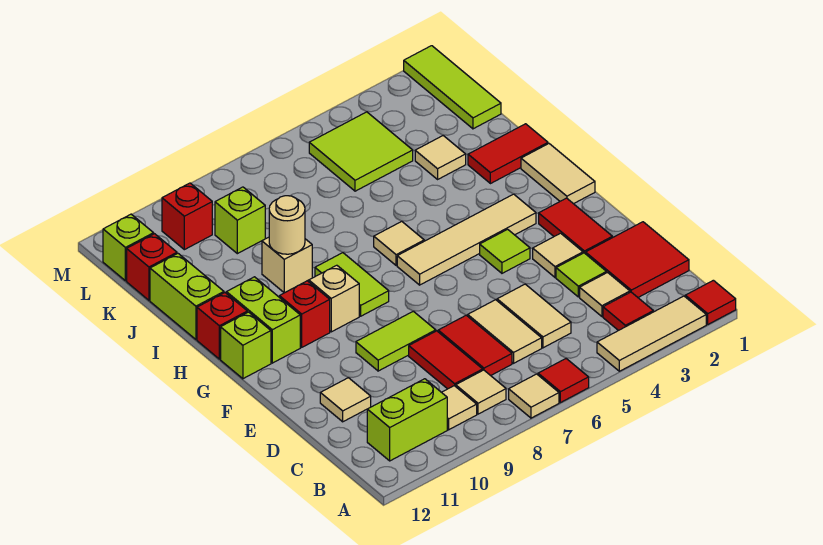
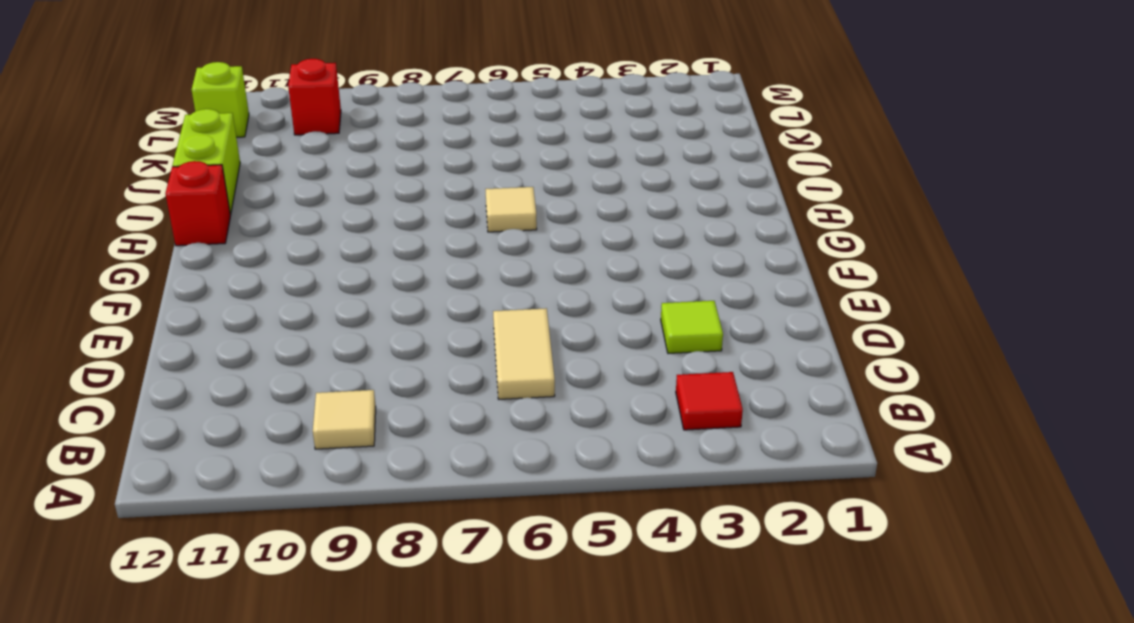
none -> red tile A1 level 1
none -> tan tile A2:A4 level 1
none -> red tile A6 level 1
none -> tan tile A7 level 1

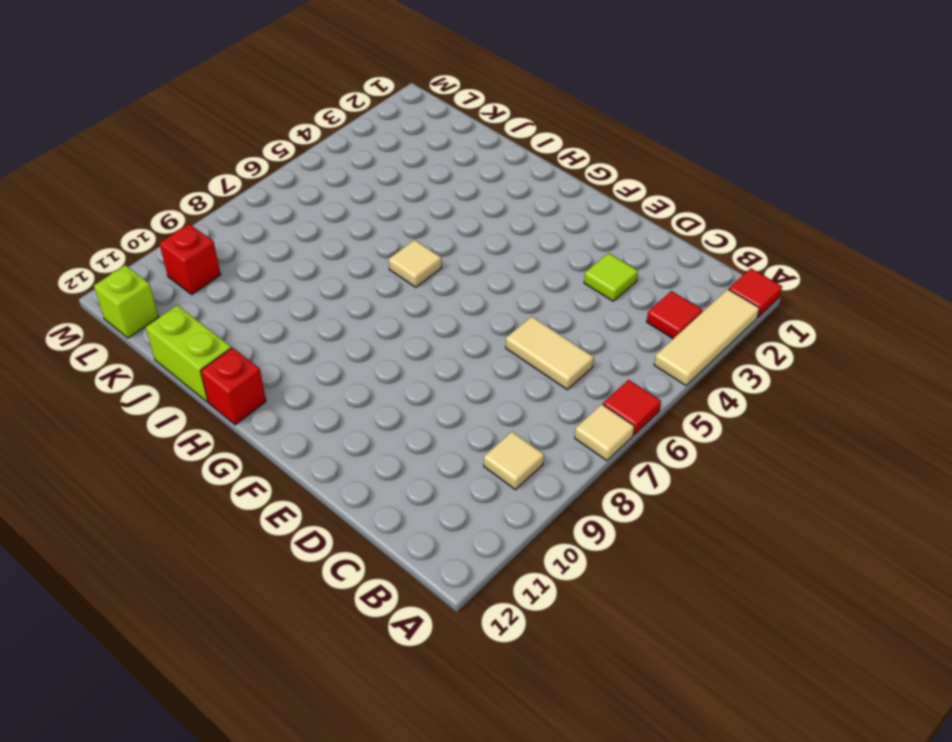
none -> tan tile B8 level 1
none -> lime brick B10:B11 level 1
none -> red tile C1:D2 level 1
none -> tan tile C3 level 1

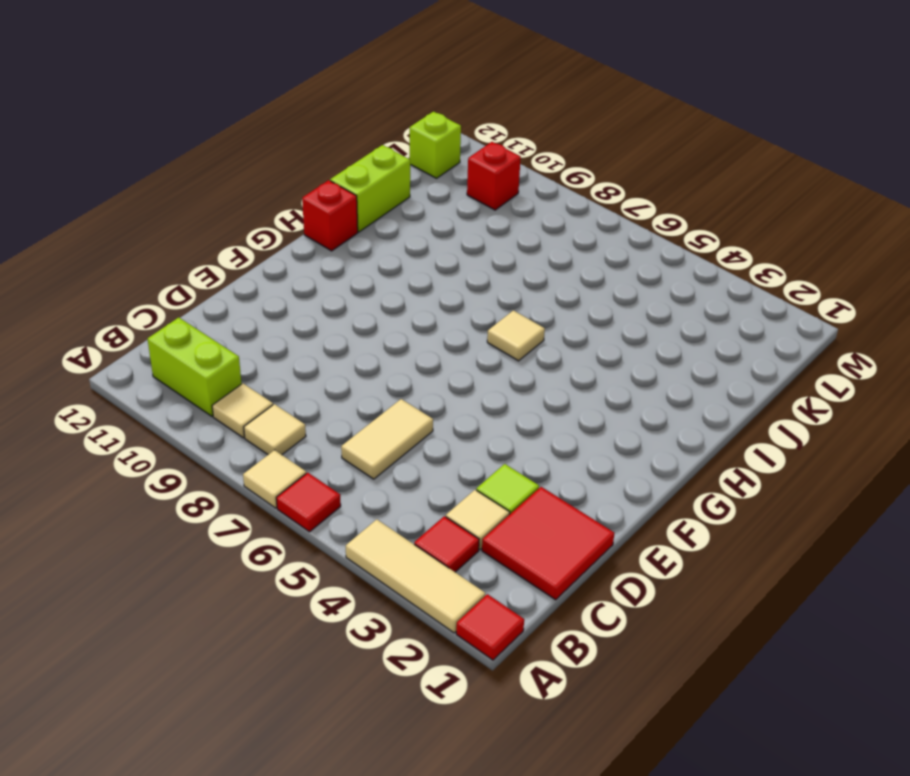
none -> tan tile C5:D5 level 1
none -> red tile C7:D7 level 1
none -> red tile C8:D8 level 1
none -> tan tile D11 level 1

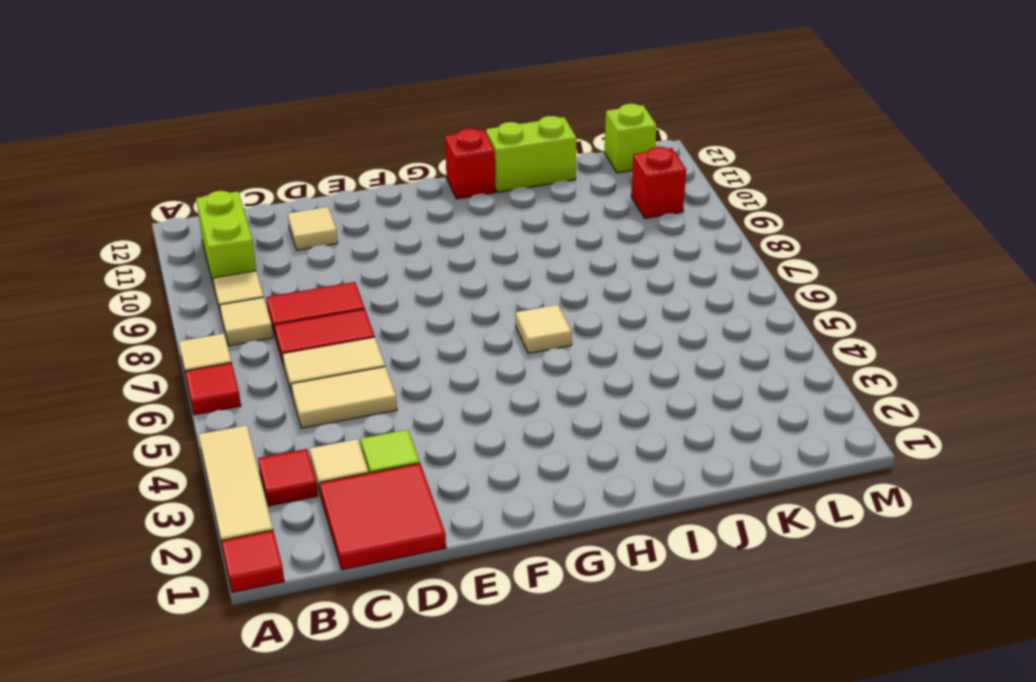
none -> red tile E2:F2 level 1
none -> tan tile E3 level 1
none -> lime tile E8:E9 level 1
none -> lime tile F4 level 1

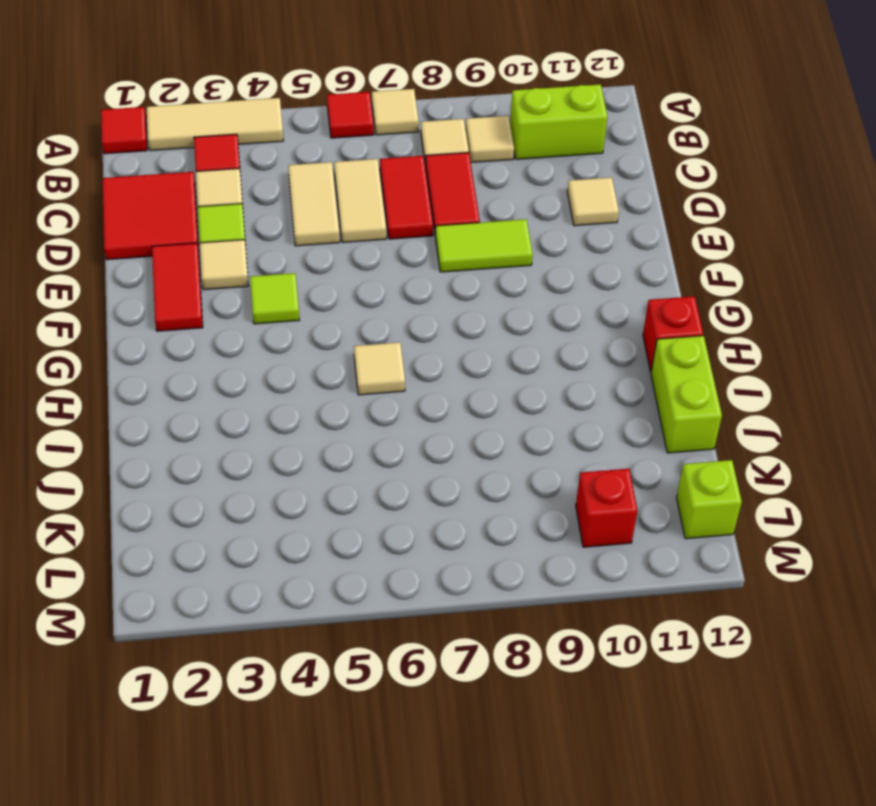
none -> tan tile G1:H1 level 1
none -> tan tile G3:G6 level 1
none -> lime tile G8:H8 level 1
none -> tan brick G9 level 1

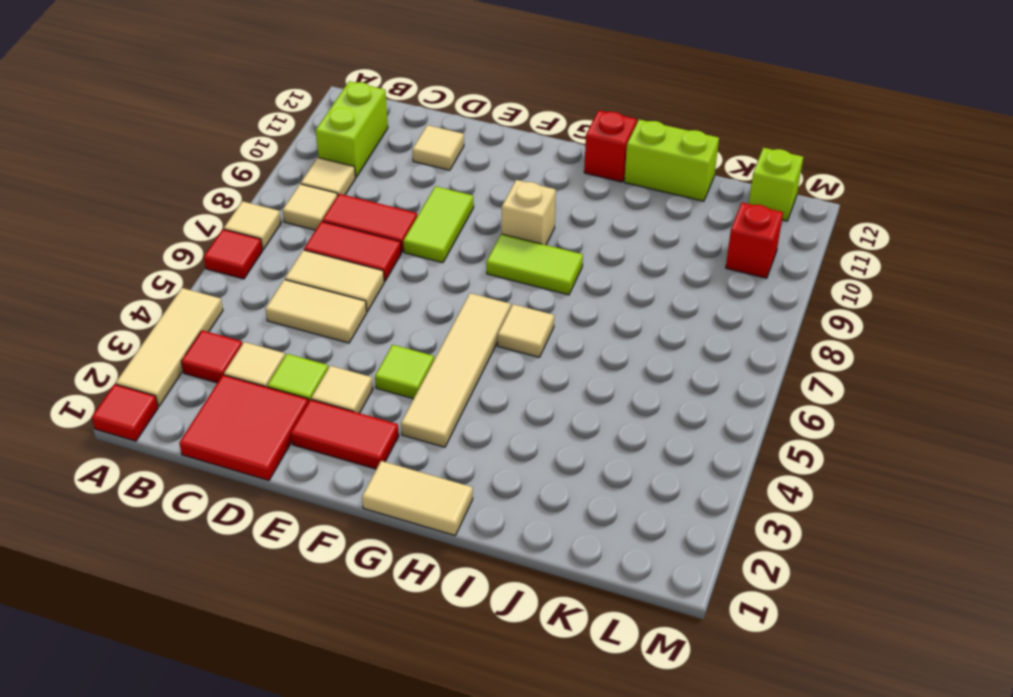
none -> red brick G10 level 1
none -> lime brick G11:H11 level 1
none -> lime brick G12 level 1
none -> red tile I1:I2 level 1

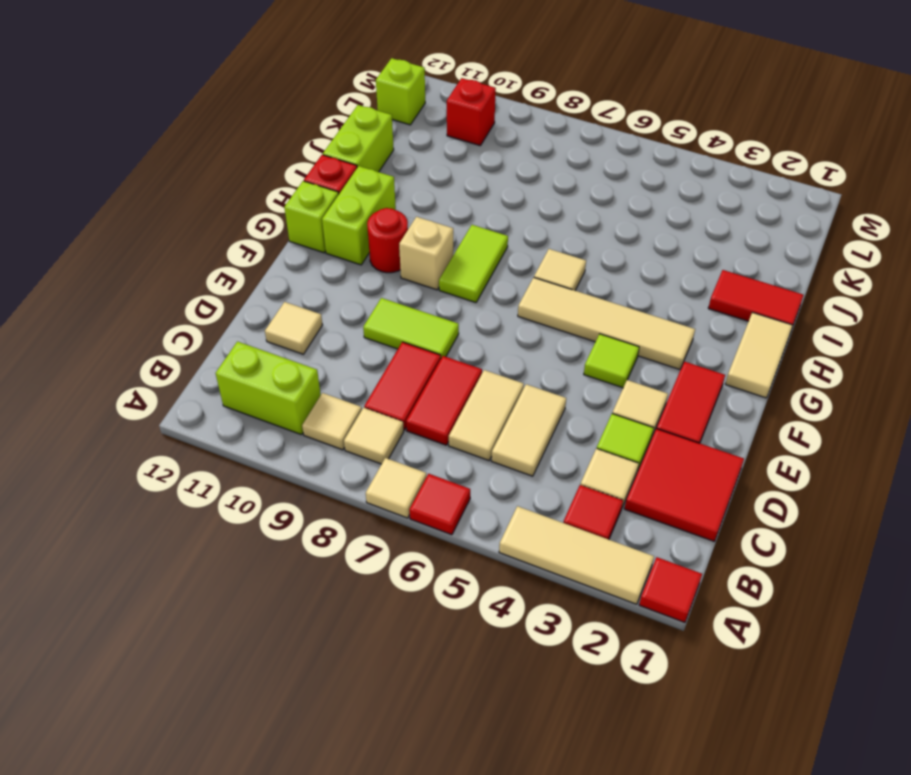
red round brick G10 level 1 -> red brick G10 level 1
none -> tan brick I9 level 1
none -> tan tile J3 level 1
none -> lime tile K1:M1 level 1
none -> lime tile K4:L5 level 1

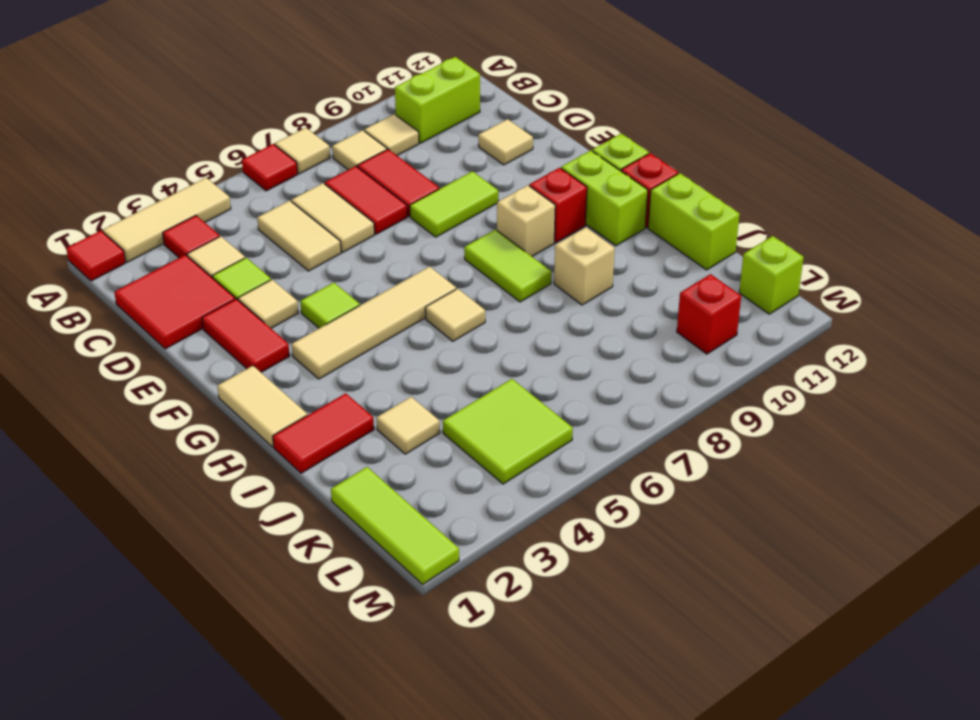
none -> lime brick K9 level 1
none -> red brick K12 level 1
none -> tan round brick I9 level 2

